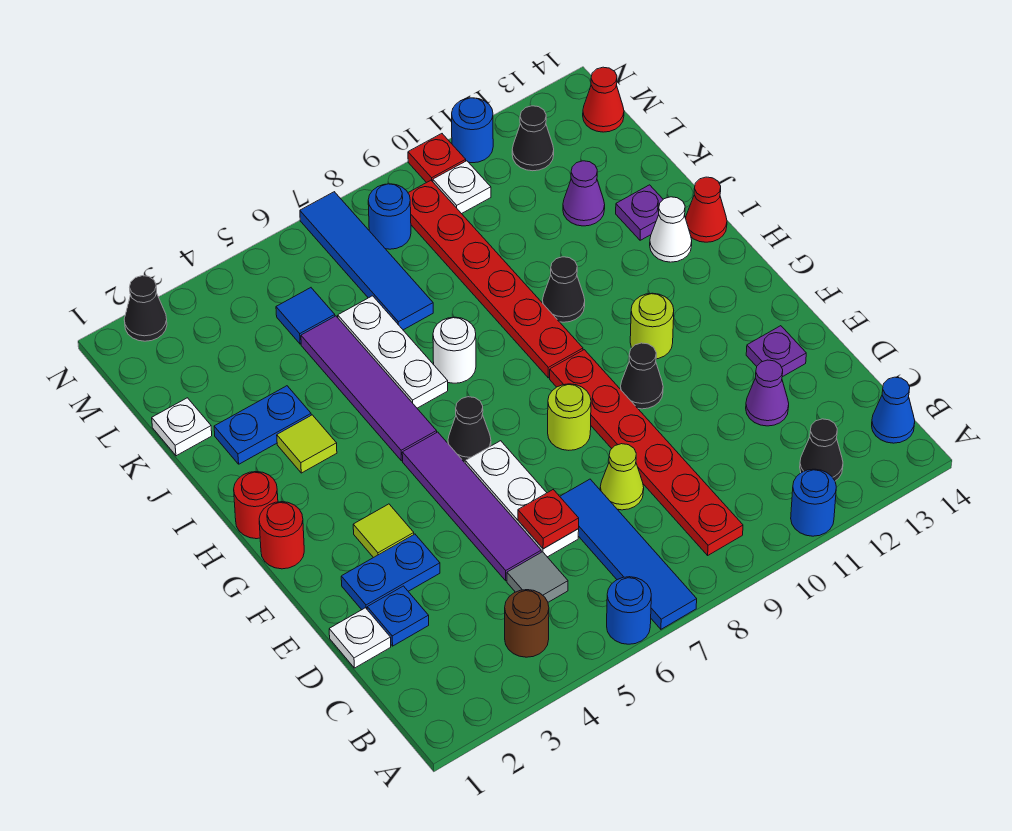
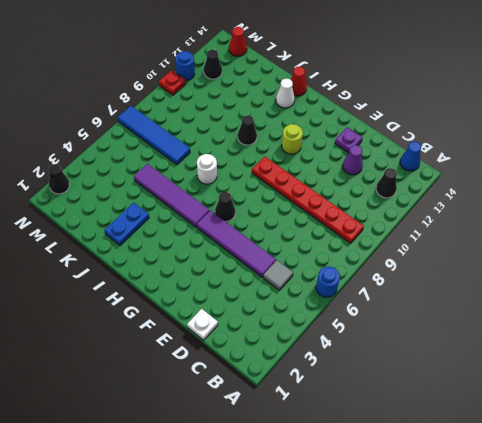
none -> blue tile A7:D7 level 1
none -> blue round brick A11 level 1
none -> brown round brick B4 level 1
none -> blue plate D2 level 1

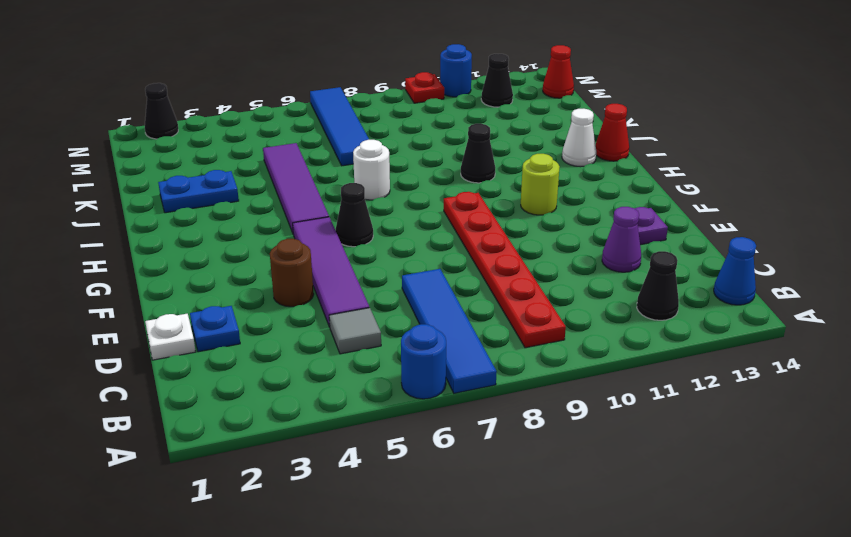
brown round brick E4 level 1 -> brown round brick B4 level 1
none -> blue round brick A11 level 1
none -> white plate D6:F6 level 1
none -> lime cone D8 level 1
none -> blue plate E2:E3 level 1

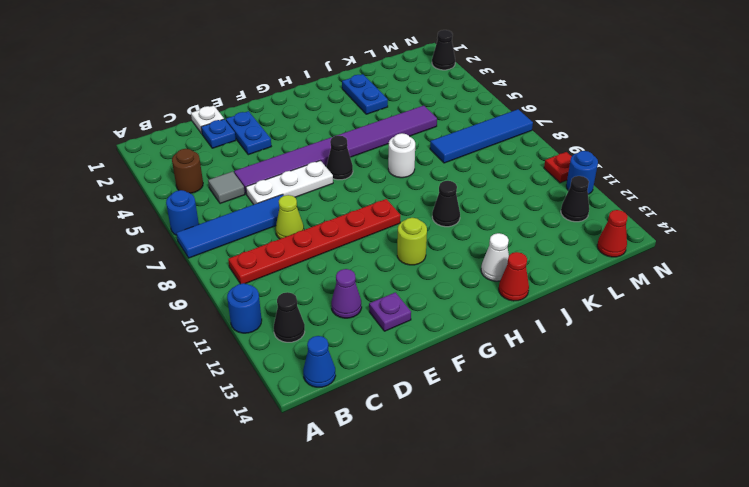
none -> lime tile F3 level 1
none -> lime round brick F8 level 1
none -> black cone F10 level 1
none -> red round brick G1 level 1

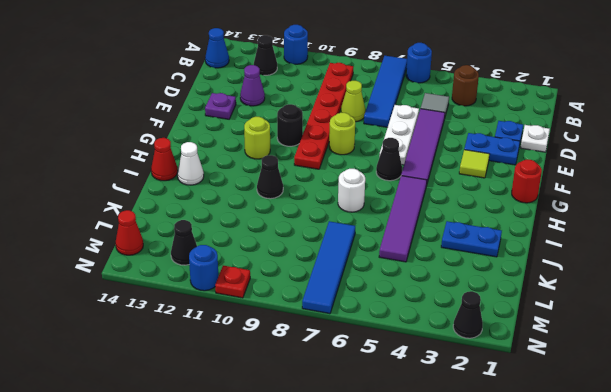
black round brick F10 level 1 -> black cone F10 level 1
none -> red round brick H1 level 1
none -> red plate H9:M9 level 1
none -> lime tile I3 level 1
none -> white plate I6:K6 level 1

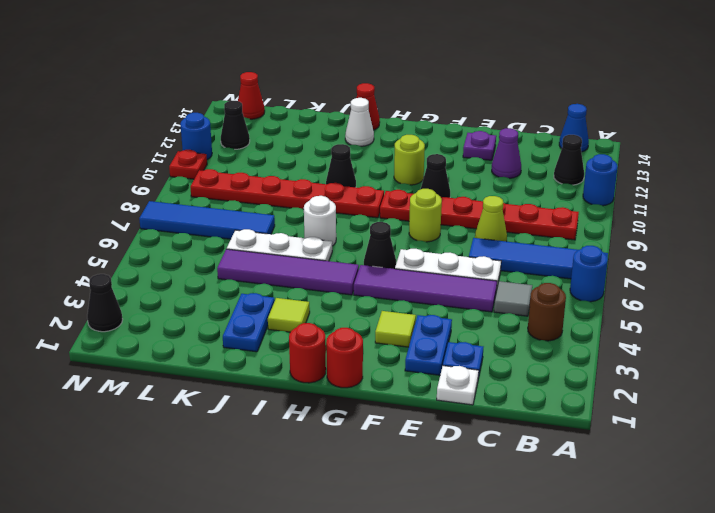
none -> purple plate J13 level 1
none -> white plate K1 level 1
none -> purple cone K12 level 1
none -> blue tile L5 level 1

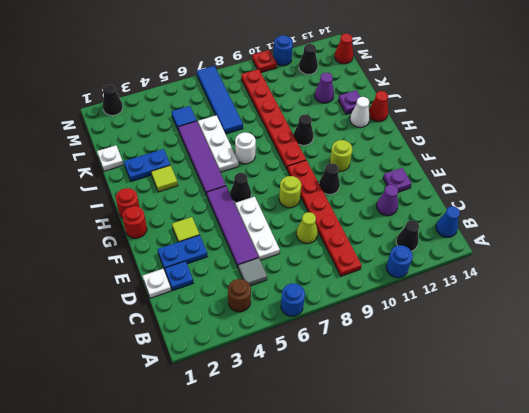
none -> blue tile A7:D7 level 1
none -> blue round brick M8 level 1
none -> white plate M10 level 1
none -> red plate D6 level 2

